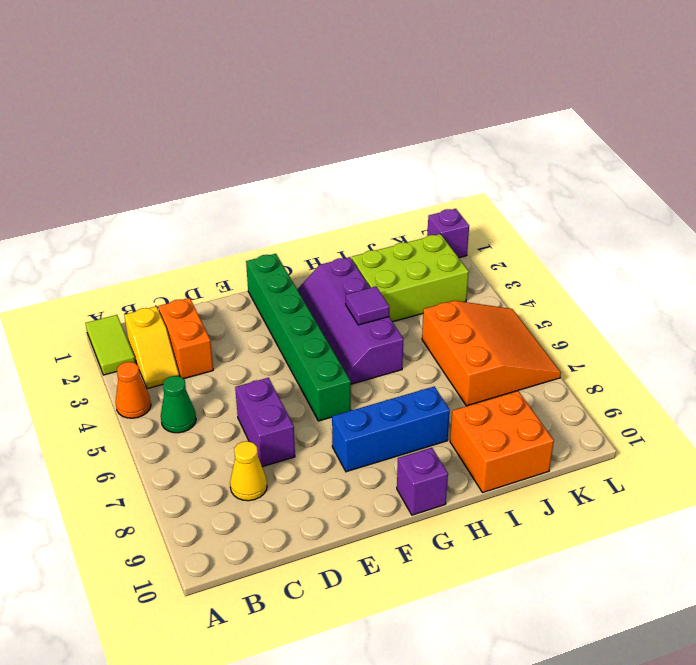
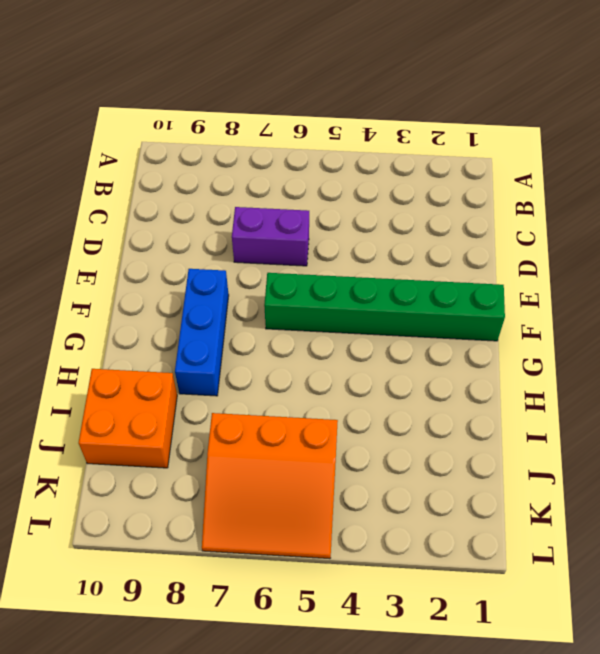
none -> lime tile A1:A2 level 1
none -> orange cone A4 level 1
none -> yellow slope B2:B3 level 1 top 2

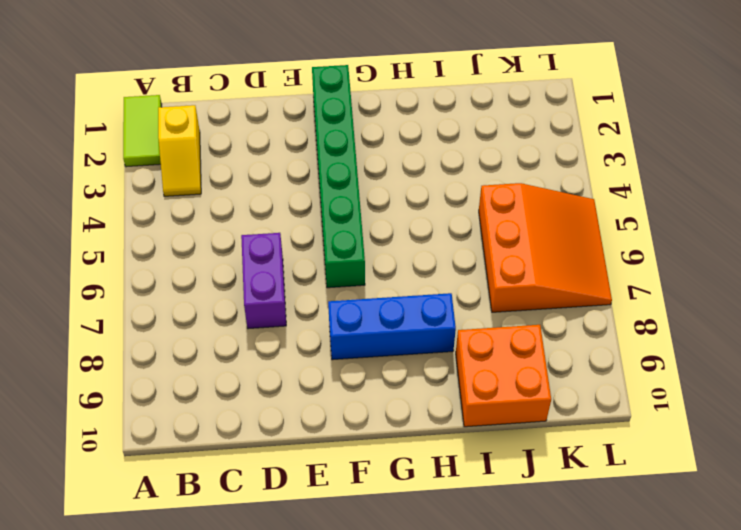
none -> orange cone A4 level 1
none -> green cone B5 level 1
none -> orange brick C2:C3 level 1

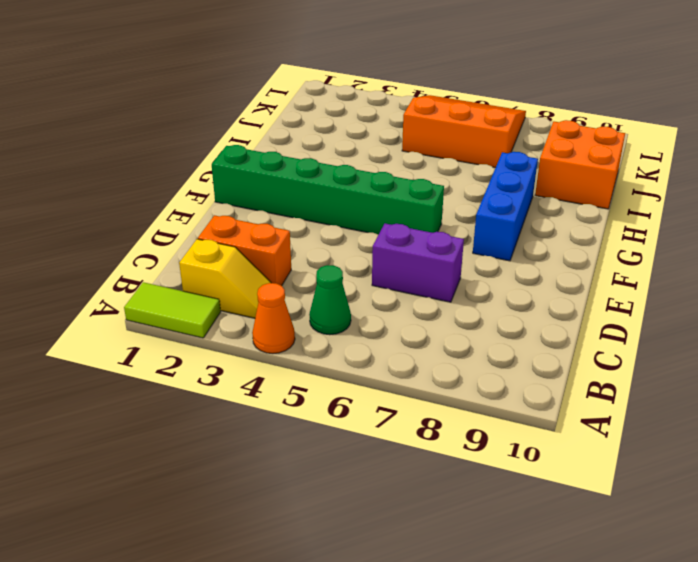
none -> yellow cone C8 level 1
none -> purple slope G2:H5 level 1 top H
none -> purple brick G10 level 1

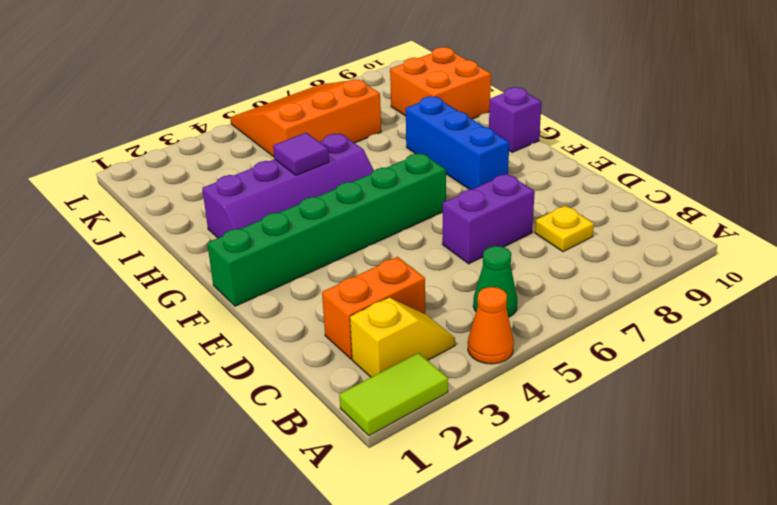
yellow plate C8 level 1 -> yellow cone C8 level 1
none -> lime brick I2:K3 level 1
none -> purple brick L1 level 1

